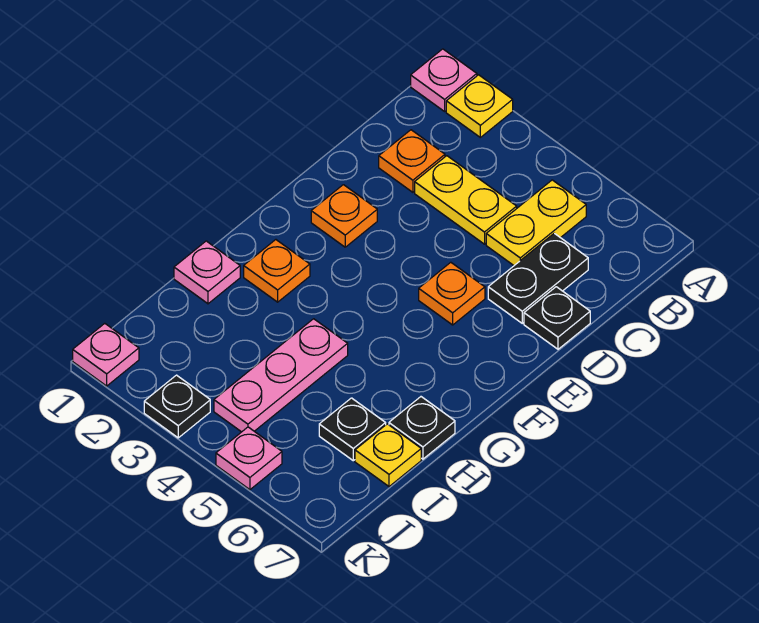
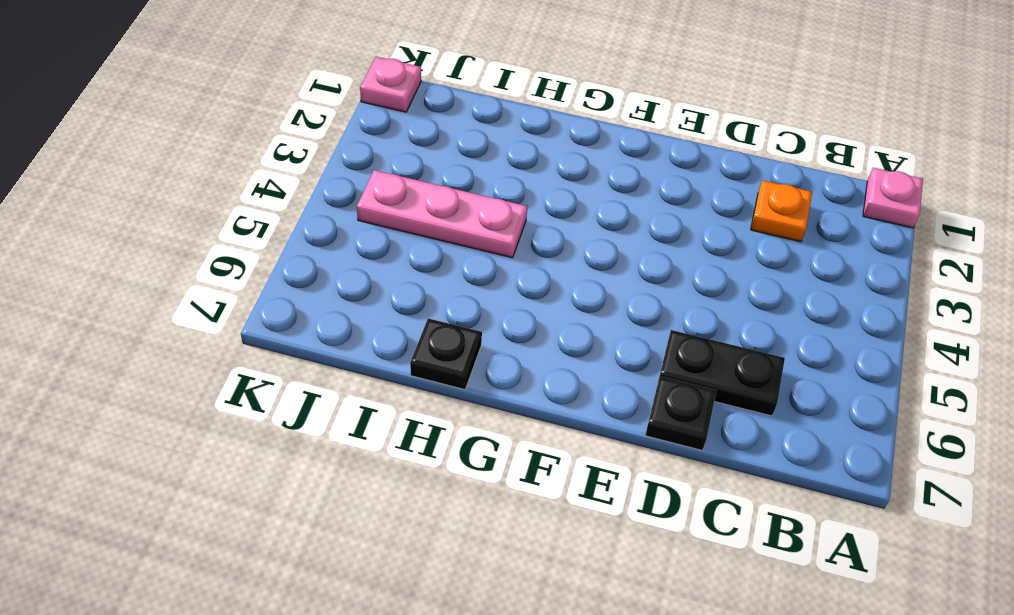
none -> yellow plate A2 level 1
none -> yellow plate B5:C5 level 1
none -> yellow plate C3:C4 level 1

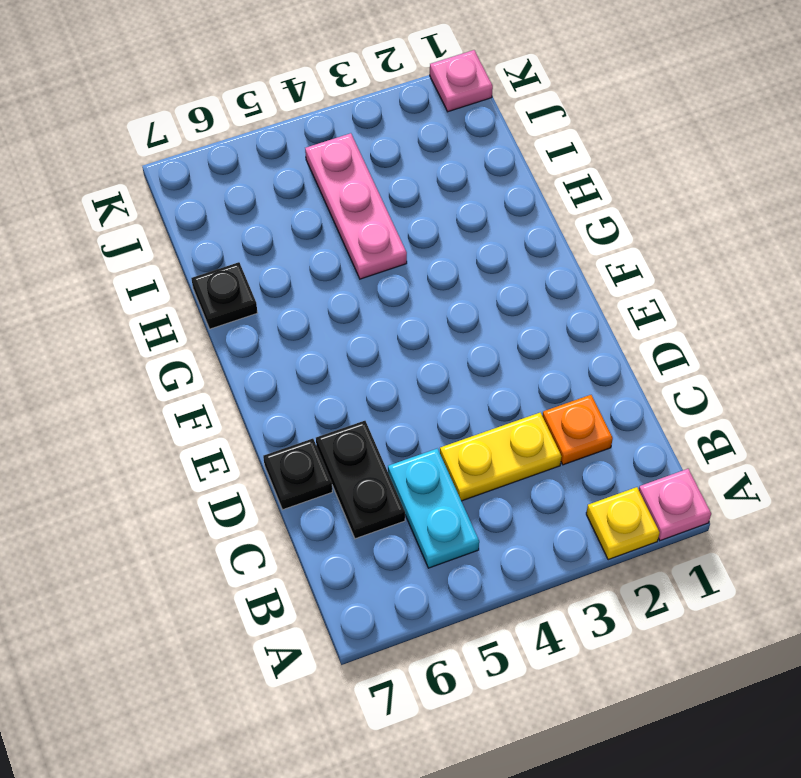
cyan plate B5:C5 level 1 -> yellow plate B5:C5 level 1
none -> orange plate E2 level 1
none -> orange plate E5 level 1
none -> orange plate G2 level 1

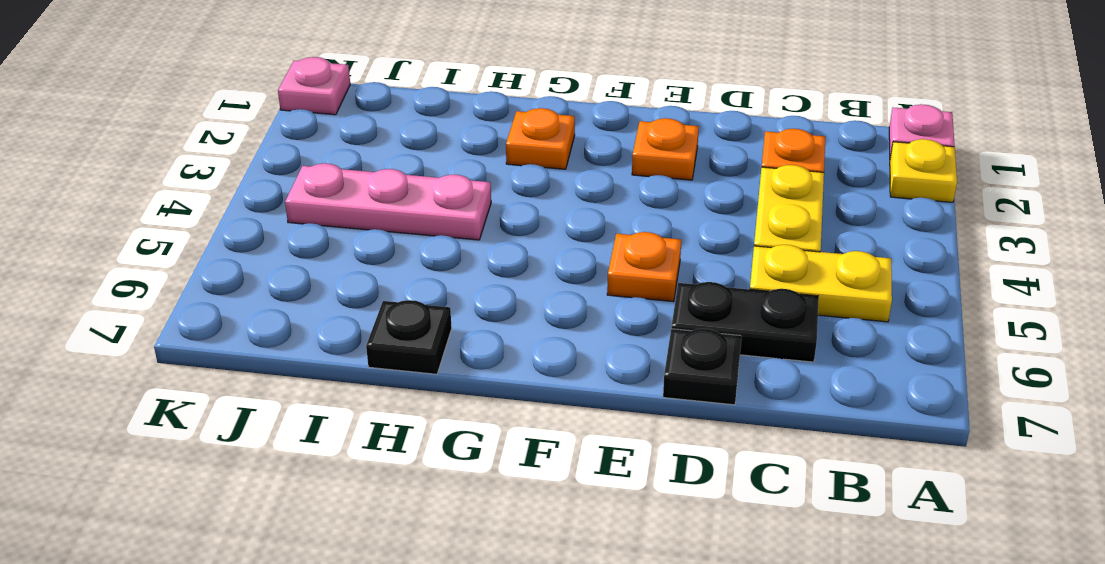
none -> pink plate H1 level 1
none -> black plate I6 level 1
none -> yellow plate I7 level 1

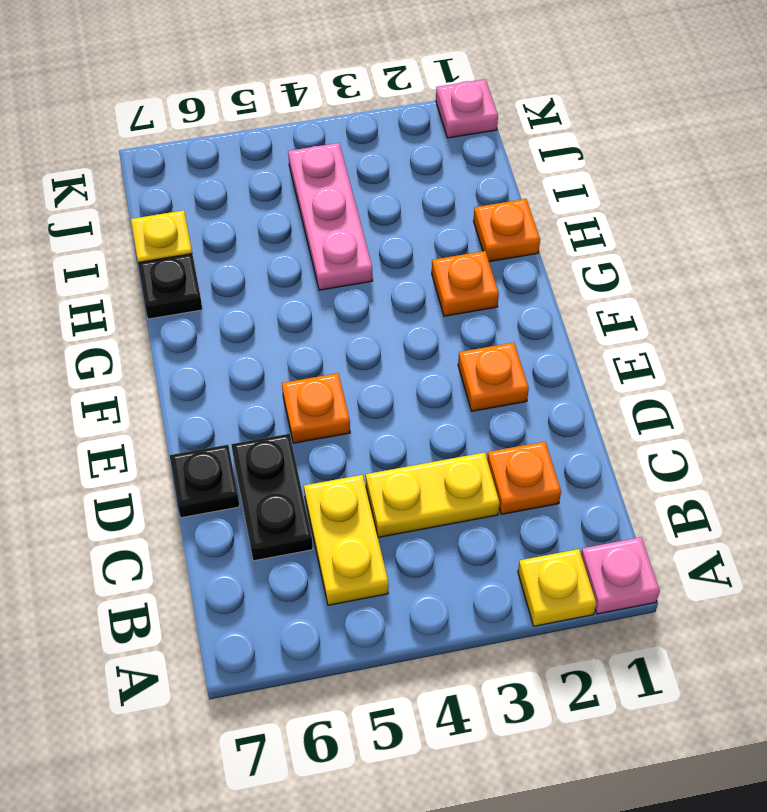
orange plate H1 level 1 -> pink plate H1 level 1
none -> black plate I6 level 1
none -> black plate K3 level 1
none -> pink plate K5 level 1

